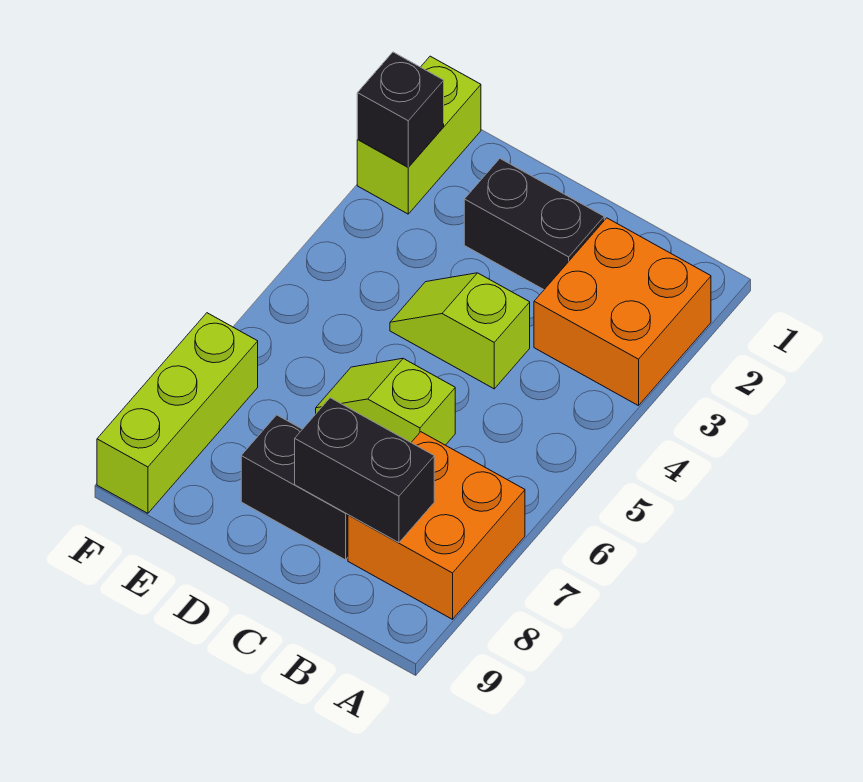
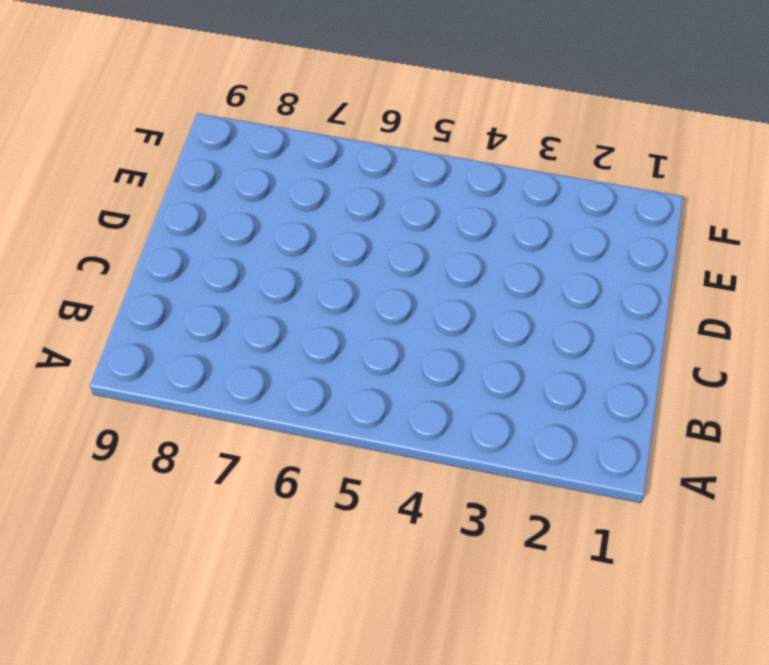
none -> orange brick A2:B3 level 1
none -> orange brick A7:B8 level 1

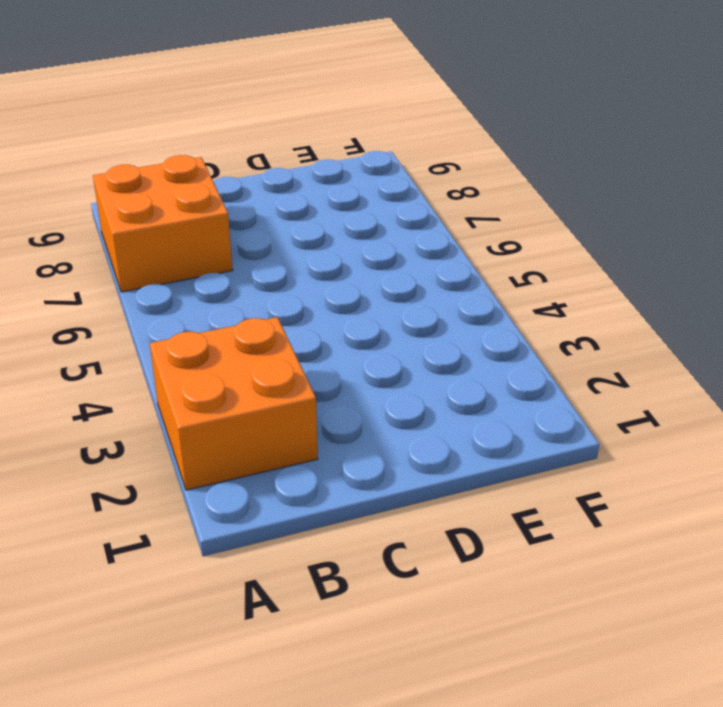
none -> black brick C2:D2 level 1
none -> lime slope C4:D4 level 1 top C

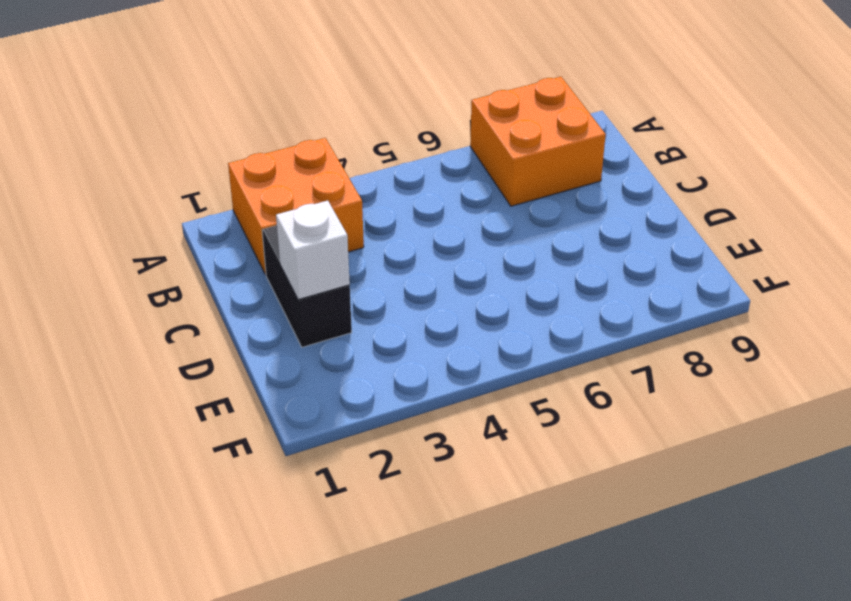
white brick D2 level 2 -> none
none -> lime slope C4:D4 level 1 top C
none -> lime slope C6:D6 level 1 top C

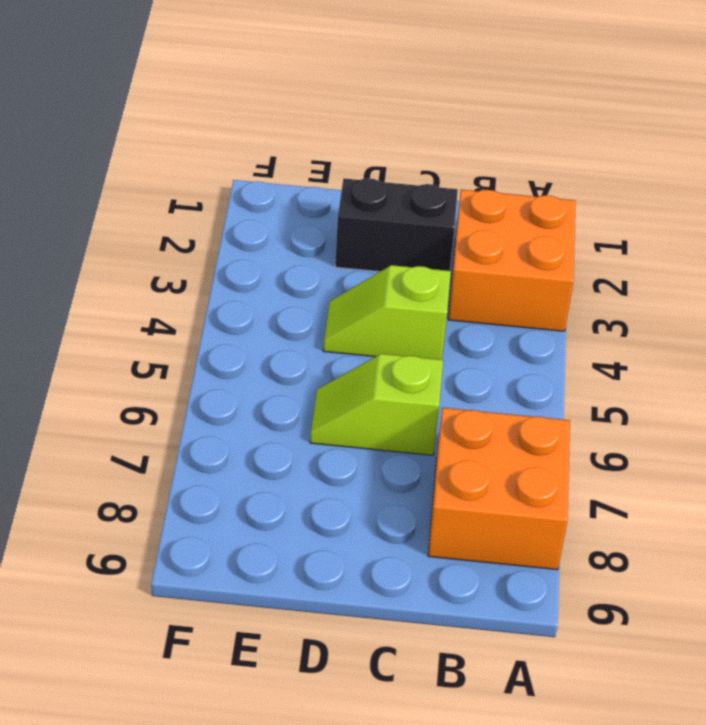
none -> black brick C8:D8 level 1
none -> lime brick F1:F2 level 1

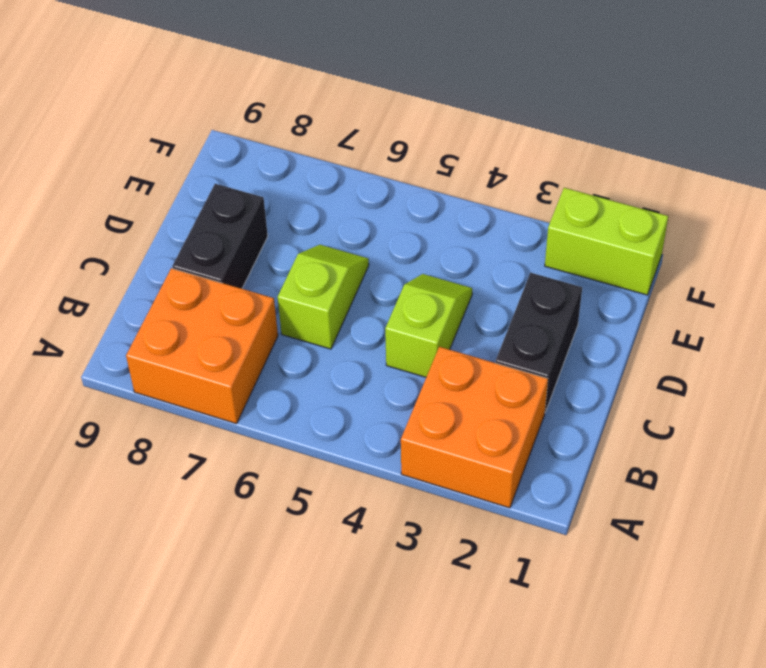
none -> lime brick F7:F9 level 1
none -> black brick B8:C8 level 2

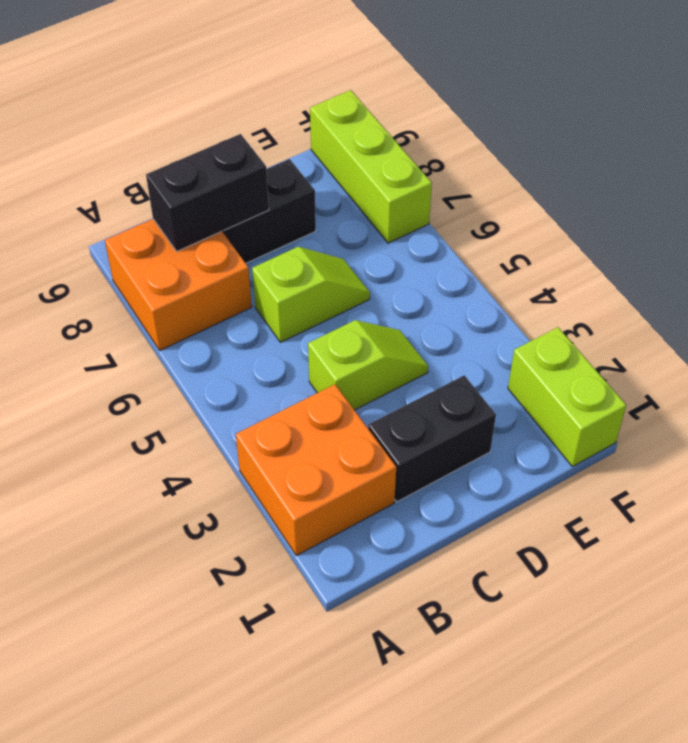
none -> black brick F2 level 2

